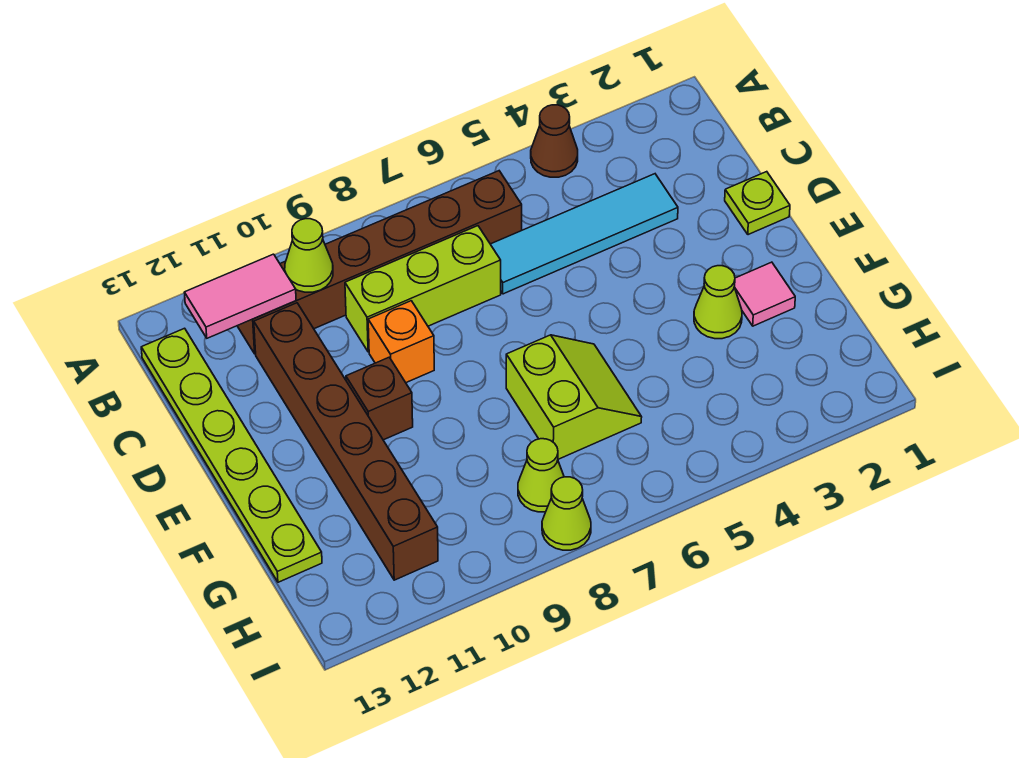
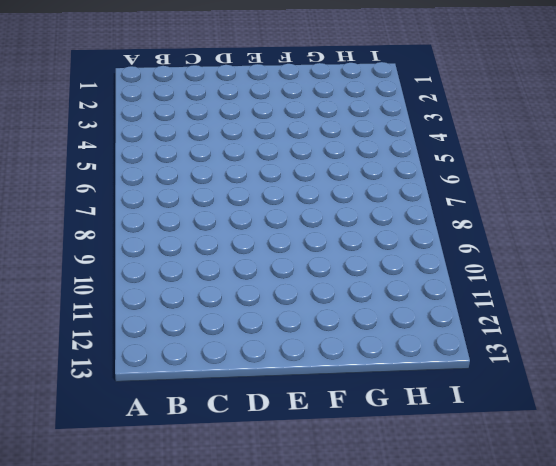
none -> brown cone A4 level 1
none -> brown brick B6:B11 level 1
none -> lime plate B13:G13 level 1

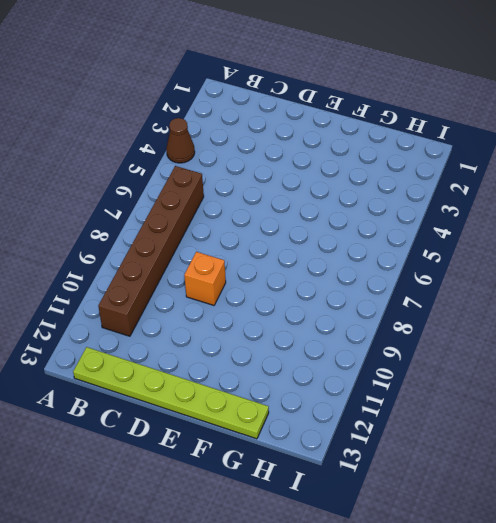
none -> cyan tile C3:C6 level 1
none -> lime brick C7:C9 level 1
none -> brown brick C11:H11 level 1

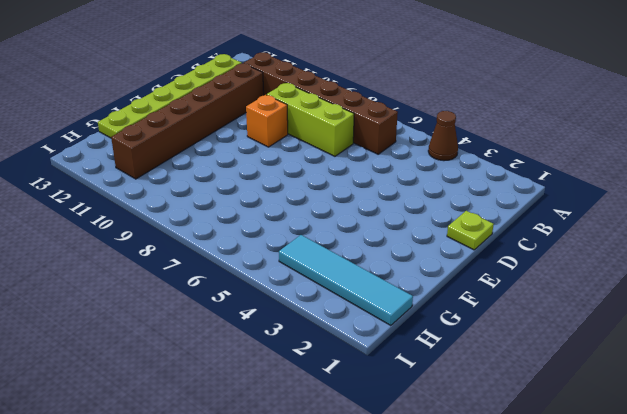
cyan tile H1:H4 level 1 -> cyan tile C3:C6 level 1
none -> brown brick E10 level 1
none -> pink tile F2 level 1
none -> lime cone F3 level 1

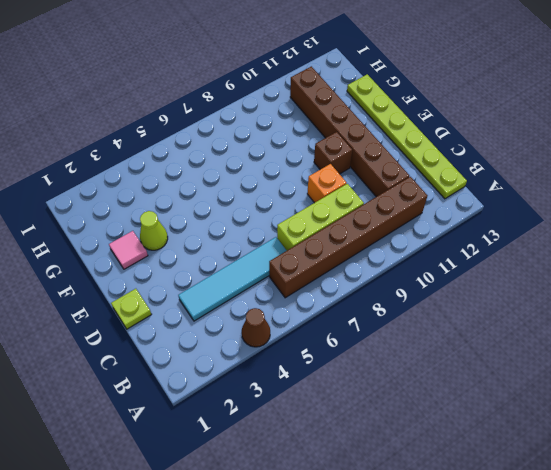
none -> lime slope F6:G7 level 1 top 7
none -> lime cone H8 level 1
none -> lime cone I8 level 1

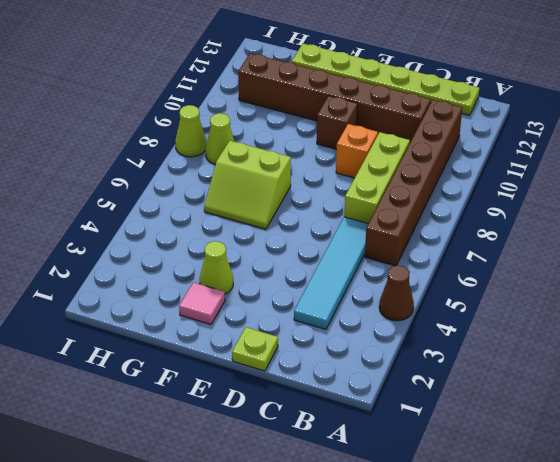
none -> lime cone B10 level 2
none -> pink tile B11:B12 level 2

